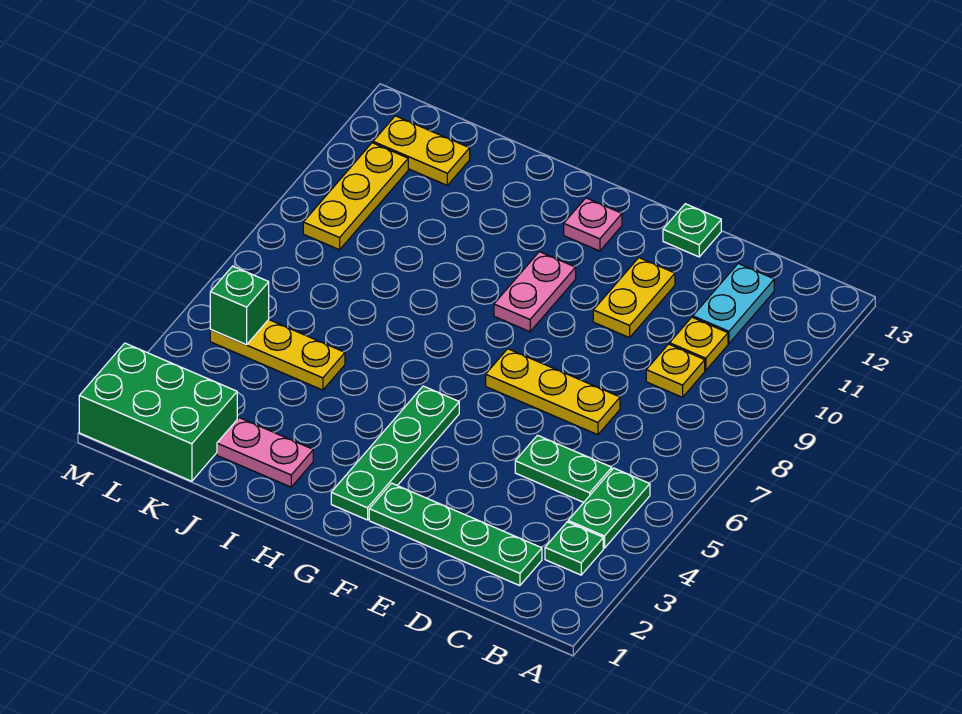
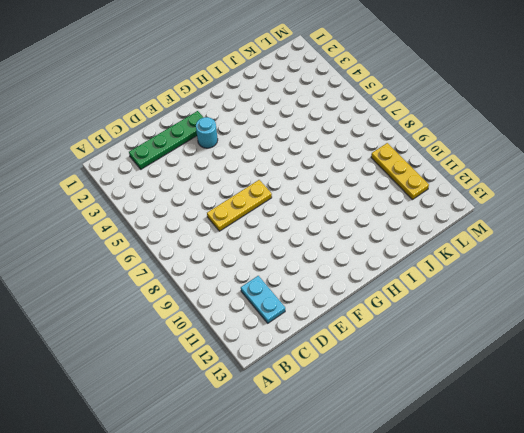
cyan round brick F3 level 1 -> none
none -> green plate B3 level 1
none -> green plate B4:B5 level 1
none -> green plate C5:D5 level 1

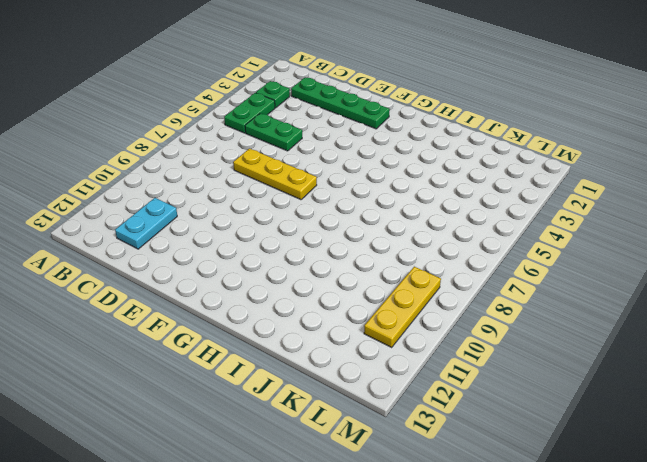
none -> yellow plate C9 level 1
none -> yellow plate C10 level 1
none -> yellow plate E10:E11 level 1

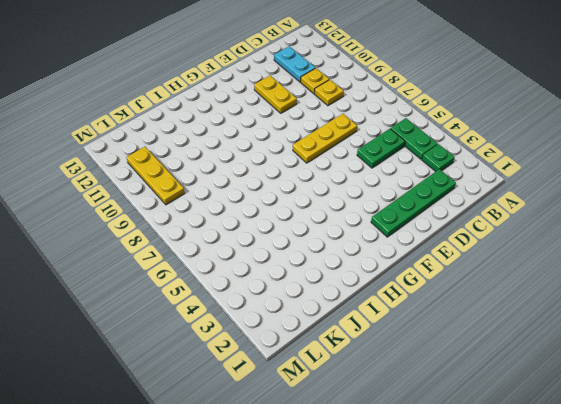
none -> green plate E13 level 1
none -> green plate G2:G5 level 1
none -> pink plate G9:G10 level 1

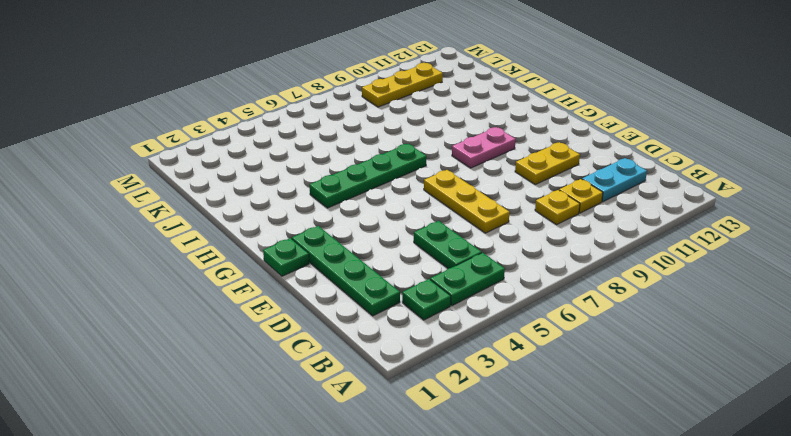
green plate F1 level 1 -> green plate E13 level 1
green plate H4:H7 level 1 -> green plate G2:G5 level 1
none -> pink plate G12 level 1
none -> pink plate I2:J2 level 1
none -> yellow plate J5:L5 level 1

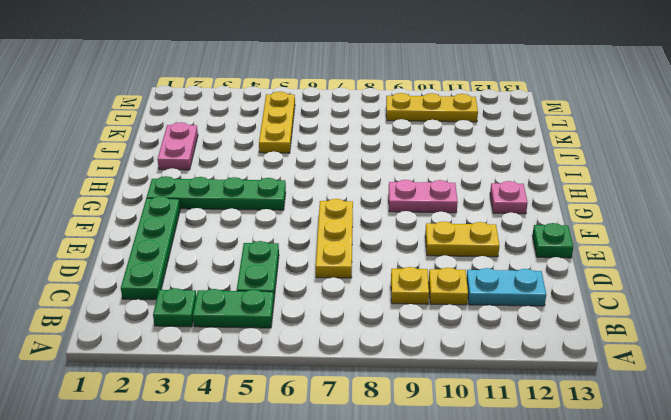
none -> green brick K1:M2 level 1
none -> yellow plate K12:L12 level 1
none -> green brick L5 level 2

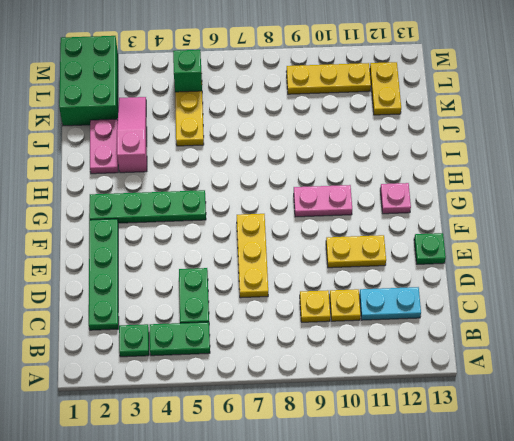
pink slope I3:K3 level 1 top I -> none

